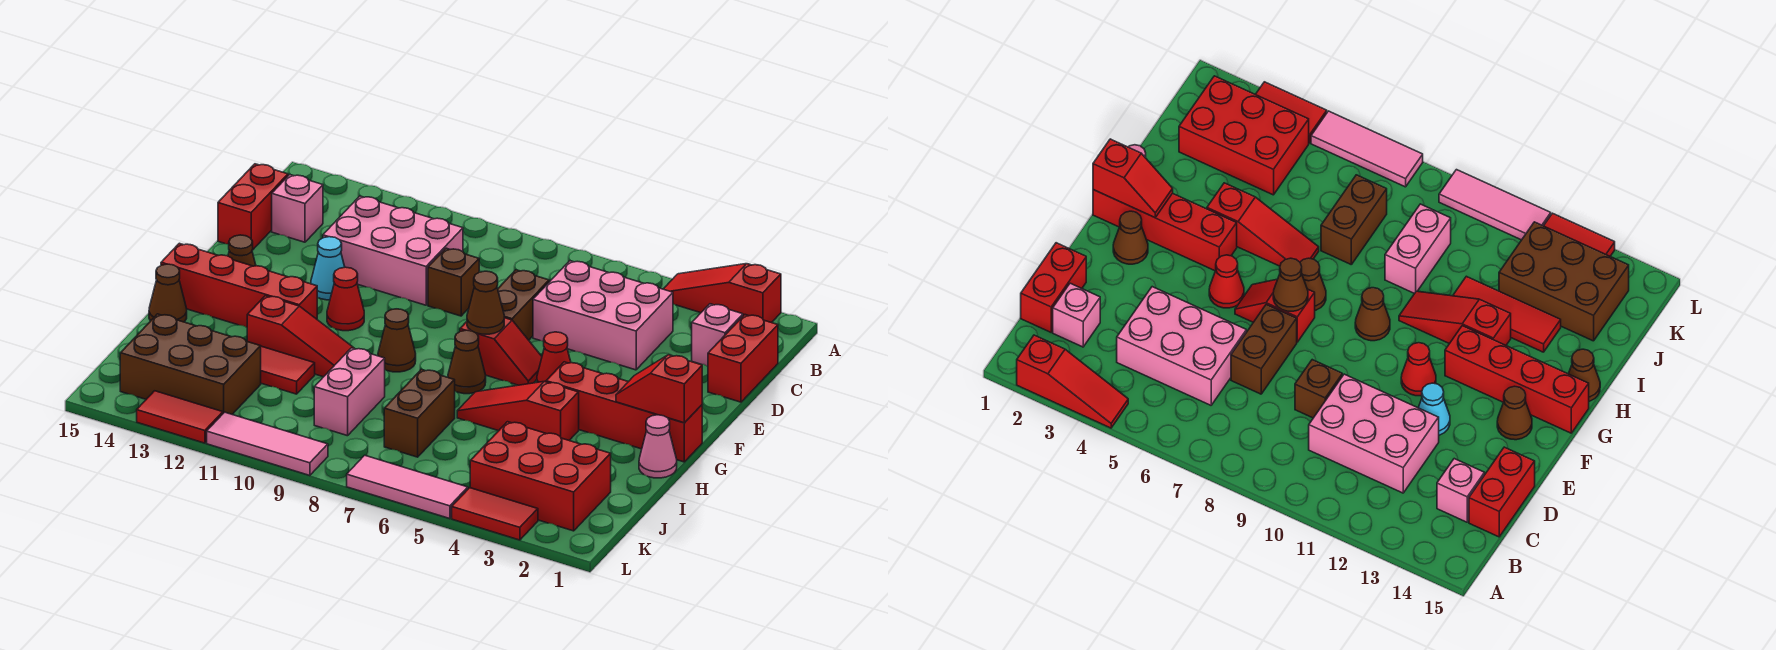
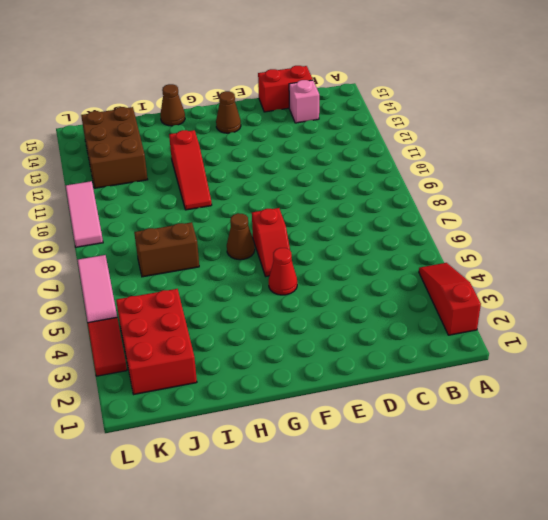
none -> red brick C1:D1 level 1
none -> pink brick C2 level 1
none -> pink brick C4:D6 level 1
none -> pink brick C10:D12 level 1

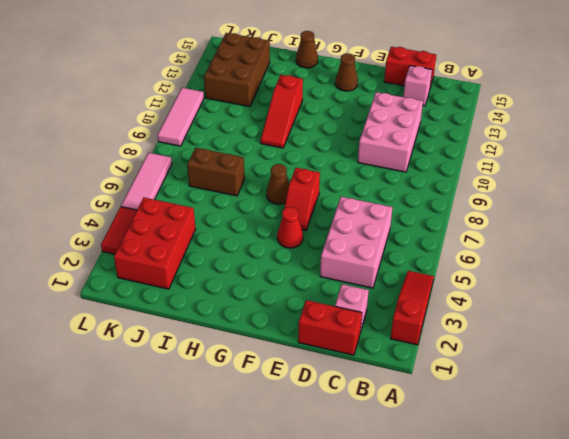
none -> brown brick D7:E7 level 1
none -> brown brick D9 level 1
none -> cyan cone E12 level 1
none -> brown cone F2 level 1

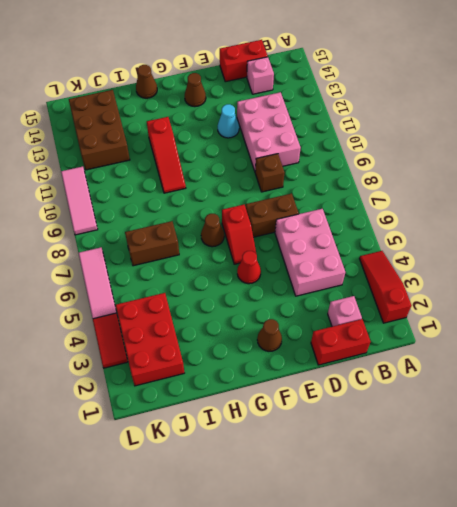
none -> red cone F11 level 1
none -> red brick G1:G4 level 1
none -> brown cone G9 level 1
none -> red brick G12:G15 level 1

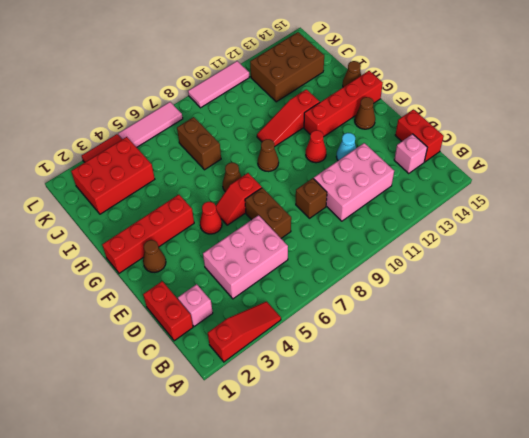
none -> pink cone H1 level 1
none -> red slope H4:H6 level 1 top 4
none -> pink brick I9:J9 level 1
none -> red tile I11:I13 level 1

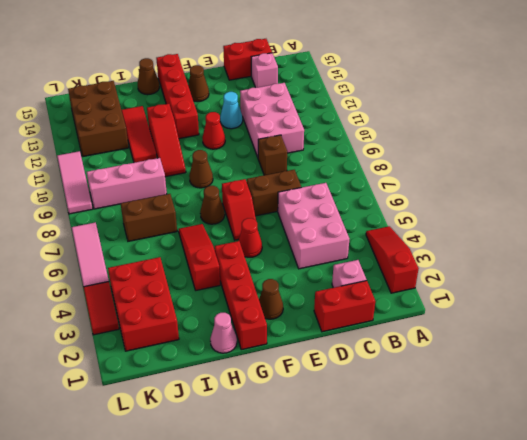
pink brick I9:K9 level 1 -> pink brick I9:J9 level 1
none -> red tile L12:L13 level 1
none -> brown cone F7 level 2
none -> red slope G1:G2 level 2 top 1

